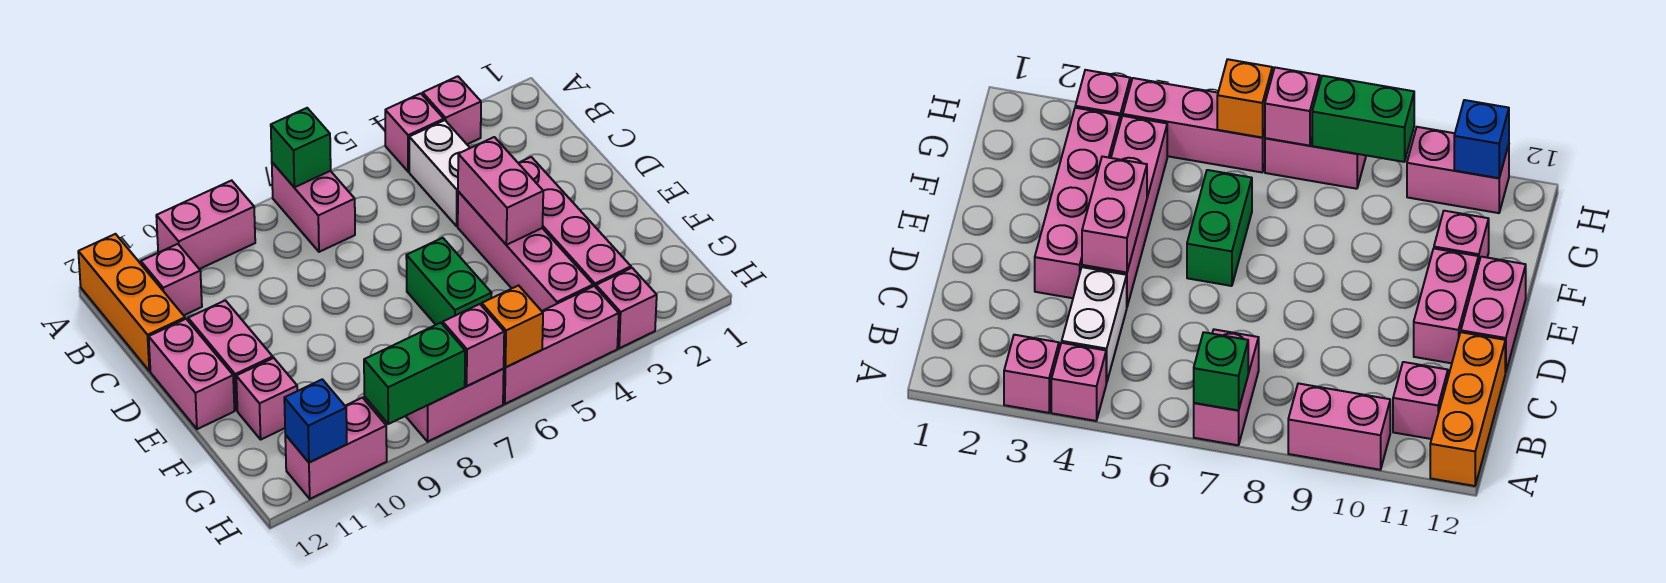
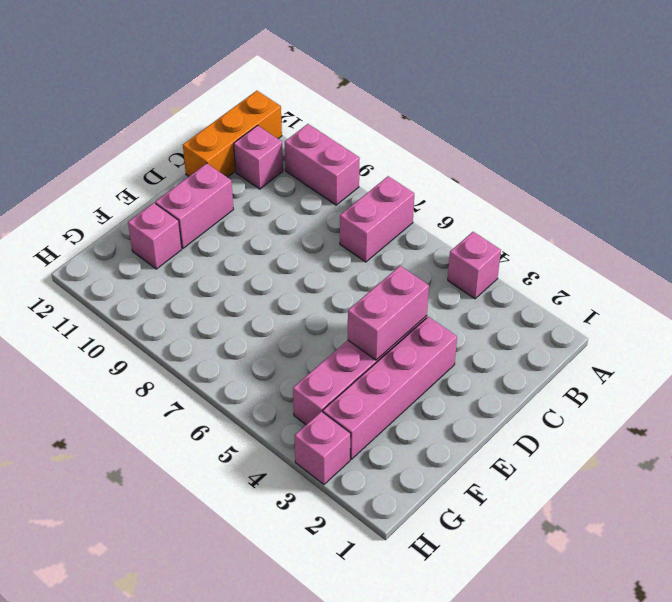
none -> pink brick A3 level 1
none -> white brick B4:C4 level 1
none -> pink brick D12:E12 level 1

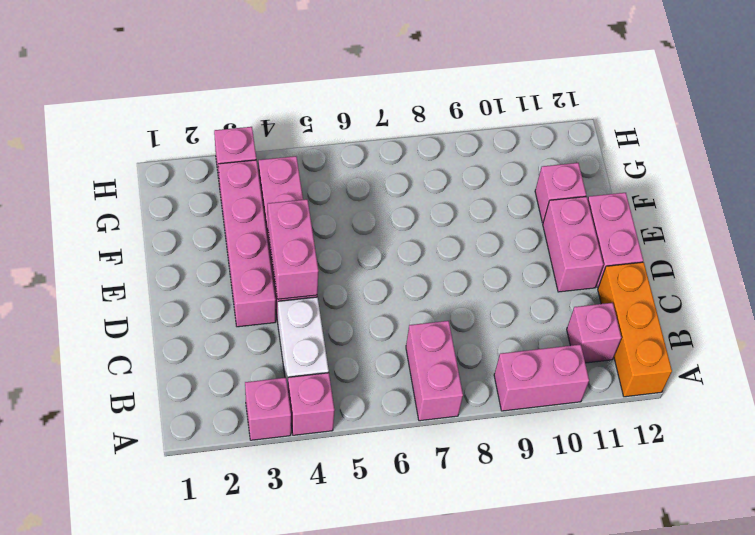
none -> green brick E6:F6 level 1
none -> pink brick H4:H6 level 1
none -> pink brick H7:H8 level 1

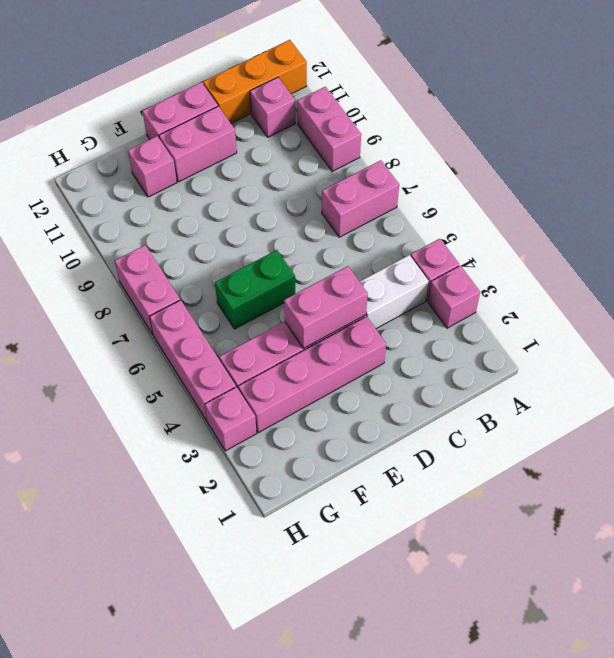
none -> pink brick H10:H11 level 1
none -> green brick A7 level 2
none -> orange brick H6 level 2

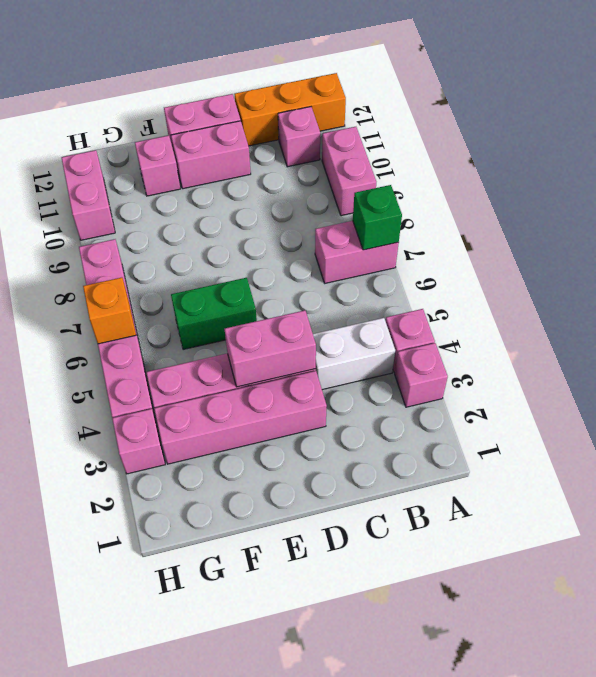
none -> pink brick H7 level 2
none -> green brick H8:H9 level 2
none -> blue brick H11 level 2

